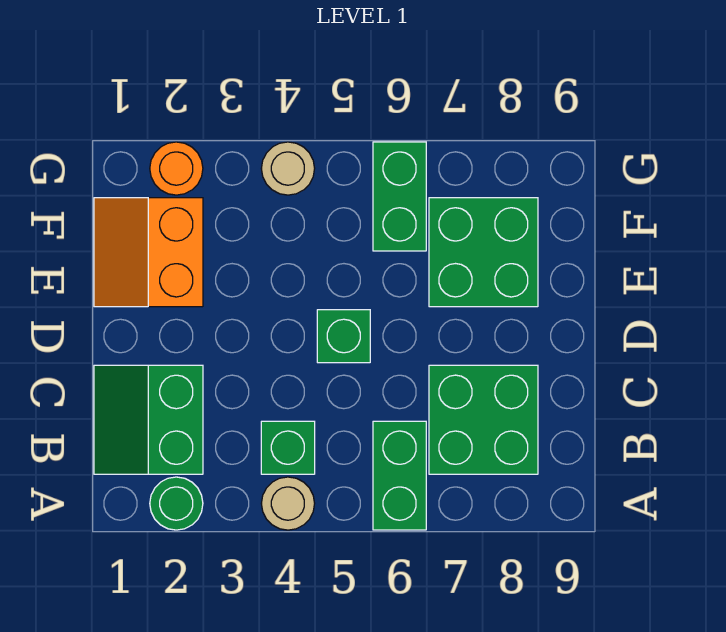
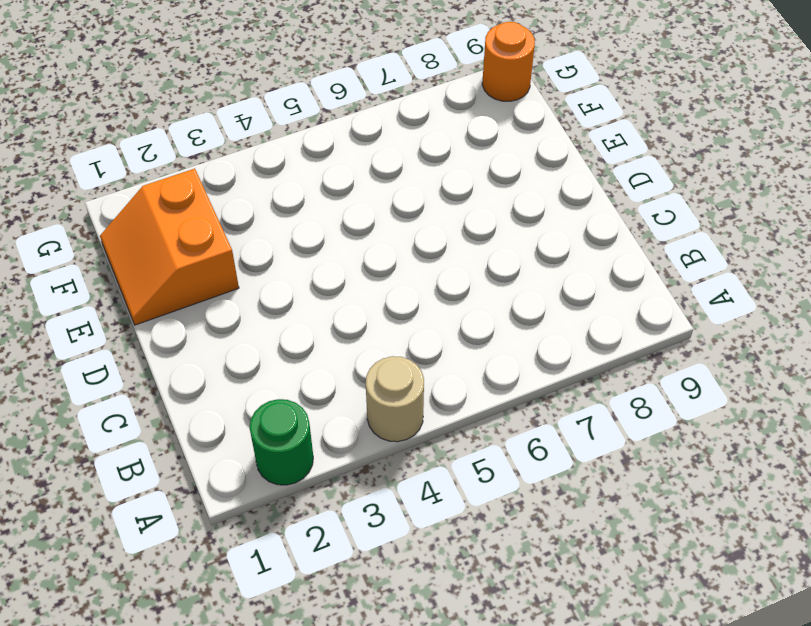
orange round brick G9 level 1 -> orange round brick G2 level 1
none -> green brick A6:B6 level 1
none -> green slope B1:C2 level 1 top 2
none -> green brick B4 level 1

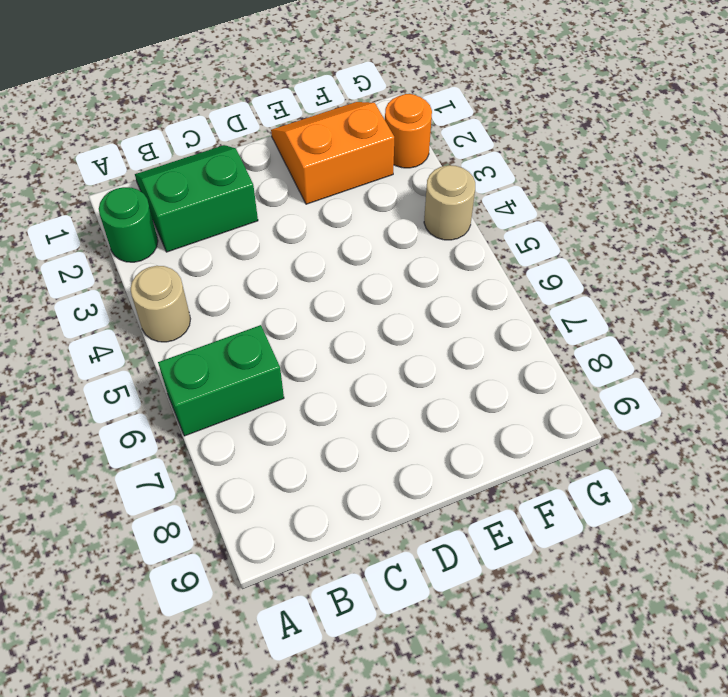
none -> green brick B4 level 1
none -> green brick B7:C8 level 1
none -> green brick D5 level 1

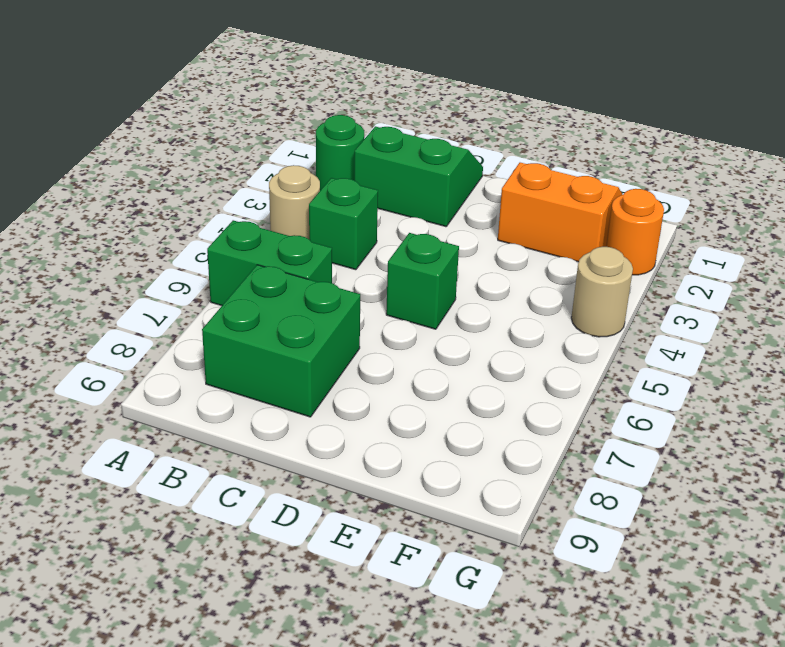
none -> green brick E7:F8 level 1
none -> green brick F6:G6 level 1

